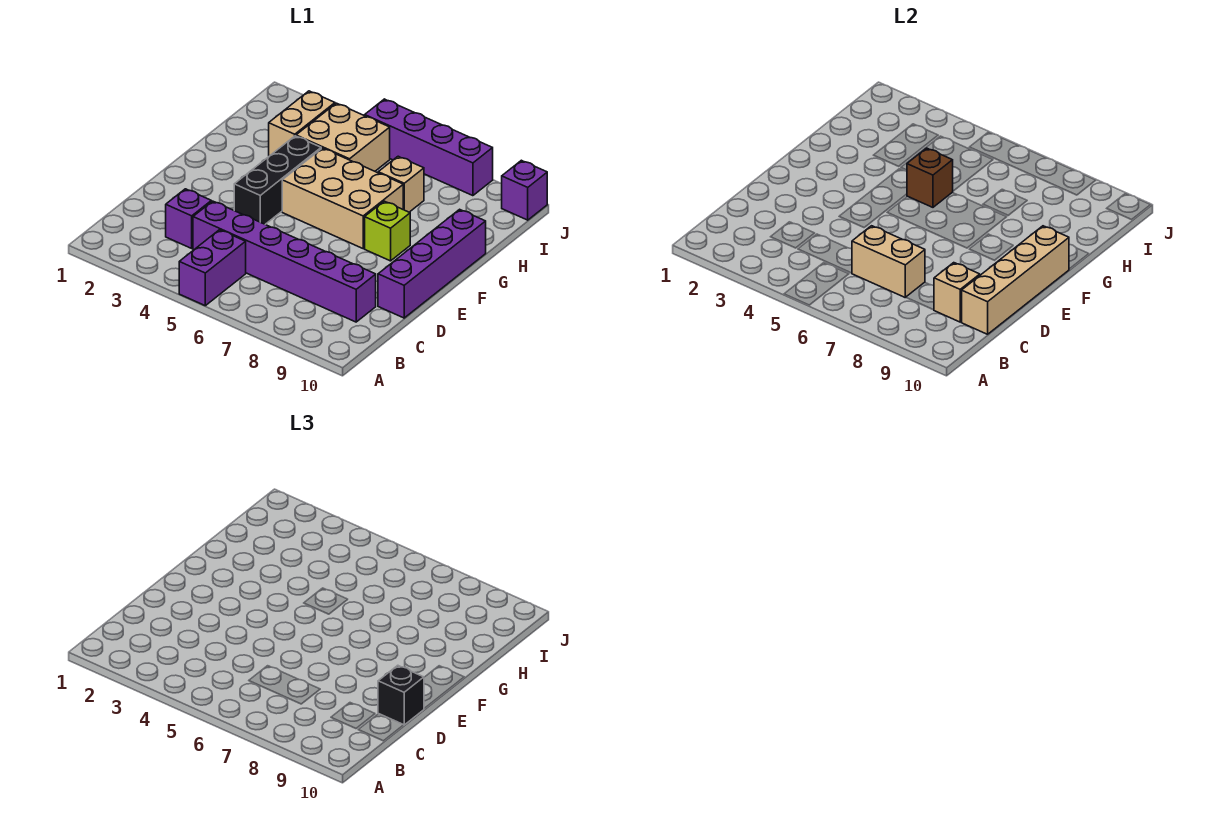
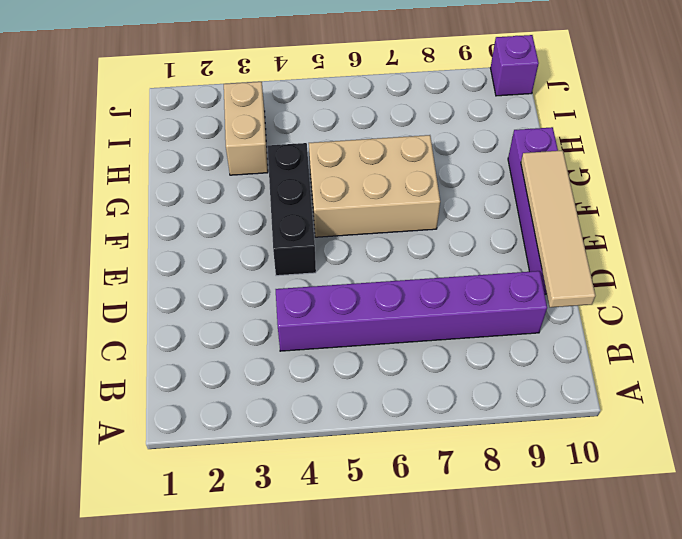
tan tile C10:F10 level 2 -> tan brick C10:F10 level 2
none -> purple brick A5:B5 level 1
none -> purple brick C3 level 1
none -> lime brick F8 level 1

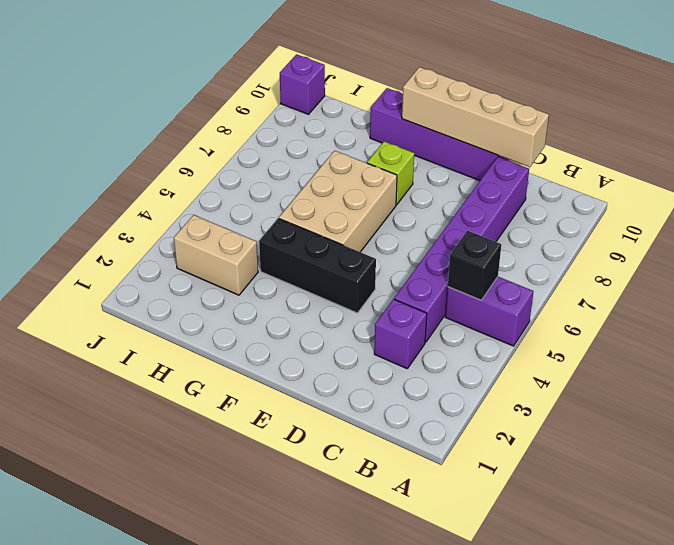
black brick B5 level 2 -> black brick D10 level 3
none -> tan brick H4:I5 level 1
none -> tan brick H7 level 1
none -> purple brick J5:J8 level 1

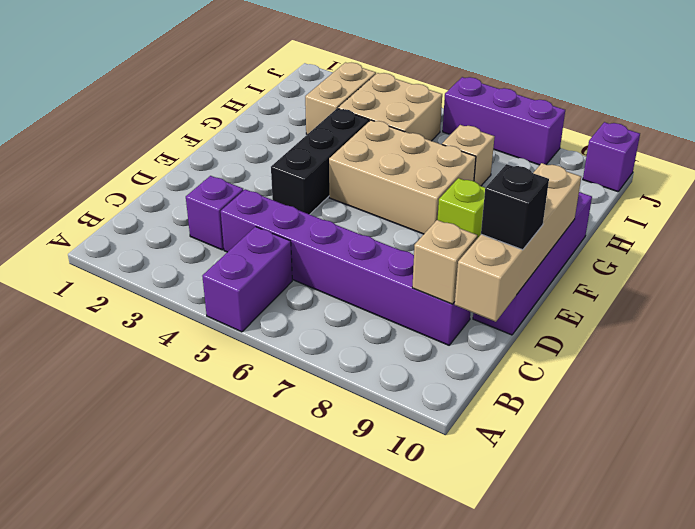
purple brick J6:J8 level 1 -> purple brick J5:J8 level 1
none -> tan brick C6:C7 level 2
none -> brown brick G5 level 2

